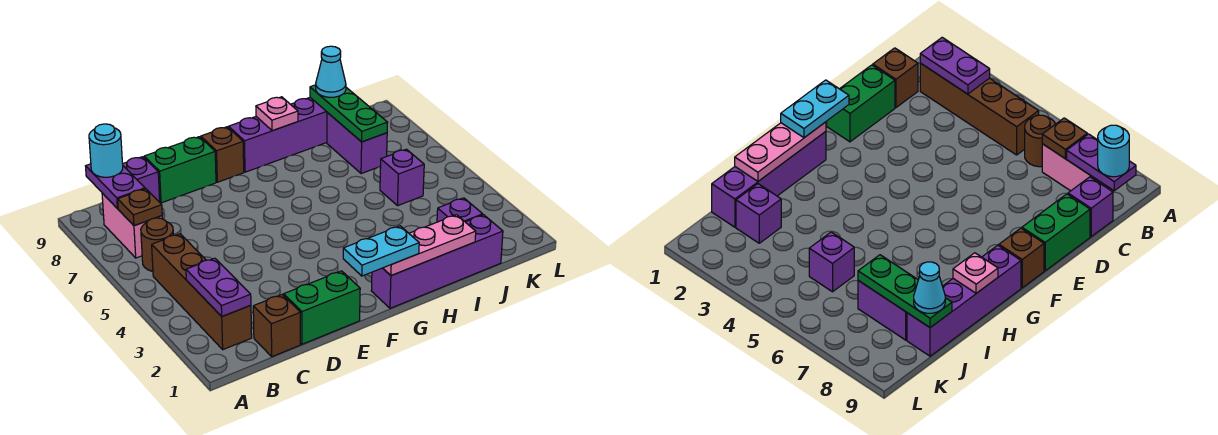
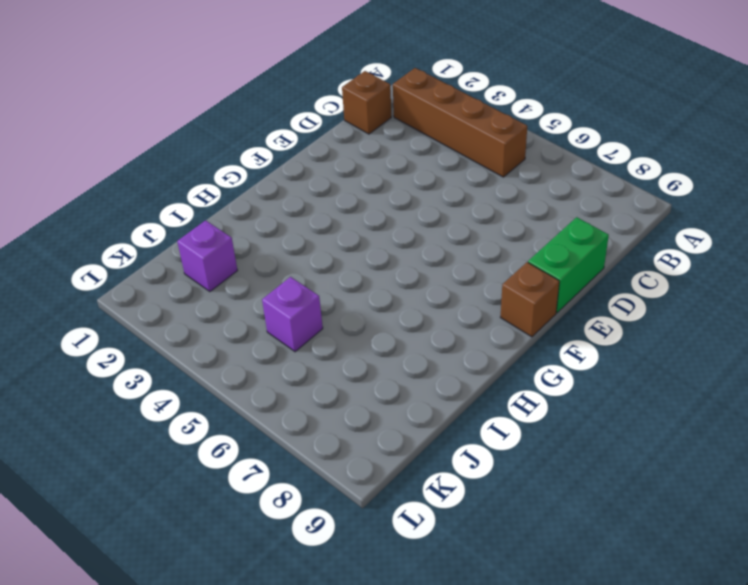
none -> brown round brick B6 level 1
none -> pink brick B7:B8 level 1
none -> purple brick C9 level 1

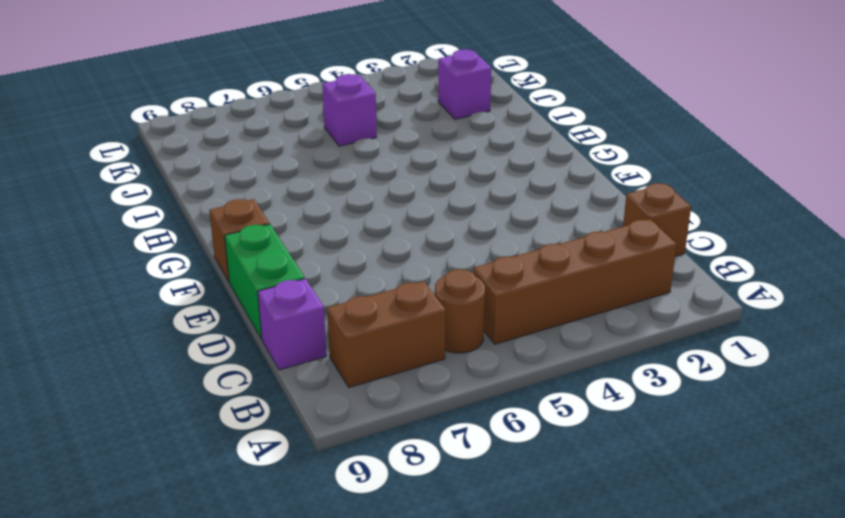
brown brick B7:B8 level 1 -> pink brick B7:B8 level 1
none -> green brick D1:E1 level 1
none -> purple brick G1:J1 level 1
none -> purple brick G9:J9 level 1

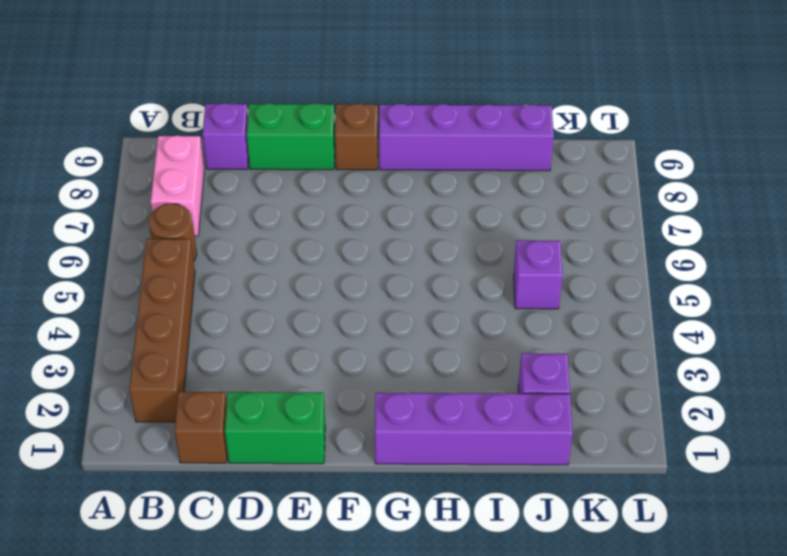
none -> purple brick J7:J8 level 1
none -> purple plate B2:B3 level 2
none -> brown plate B7 level 2

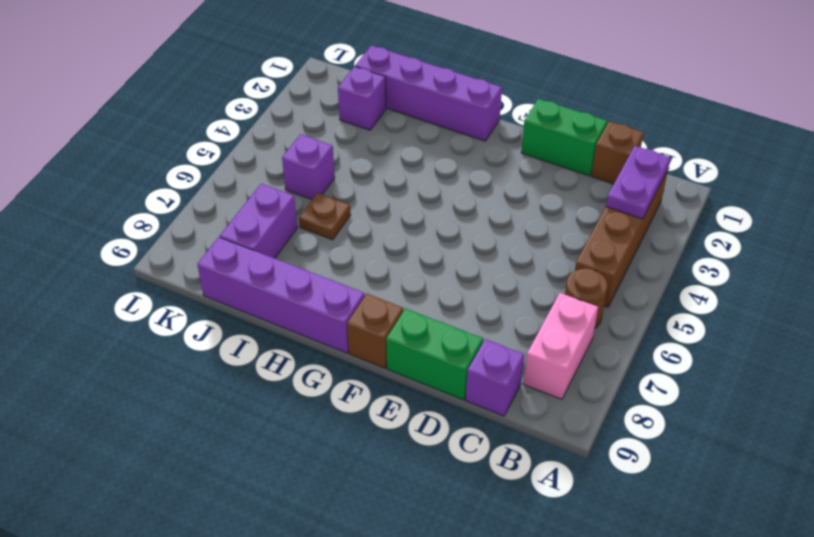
brown plate I6 level 1 -> brown plate B7 level 2
none -> purple plate B8:B9 level 2
none -> pink plate G1:I1 level 2
none -> pink plate H9 level 2

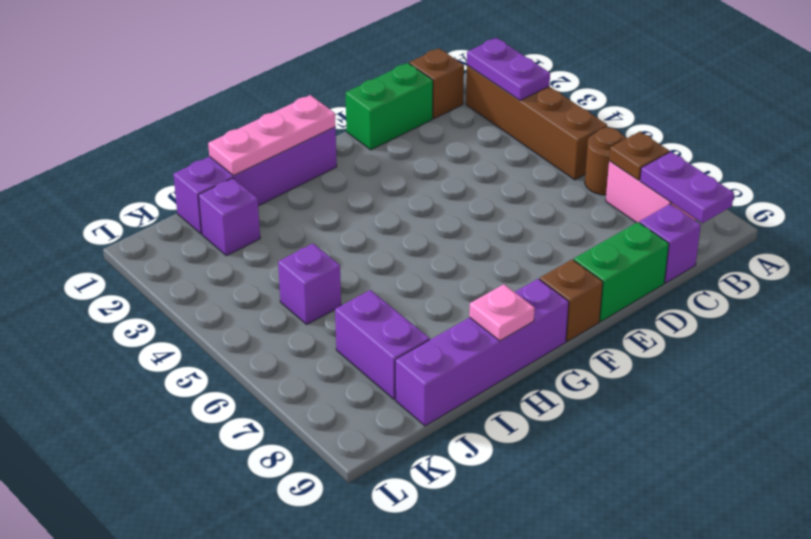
none -> green plate J7:J9 level 2
none -> cyan round brick B9 level 3
none -> cyan plate F1:G1 level 3

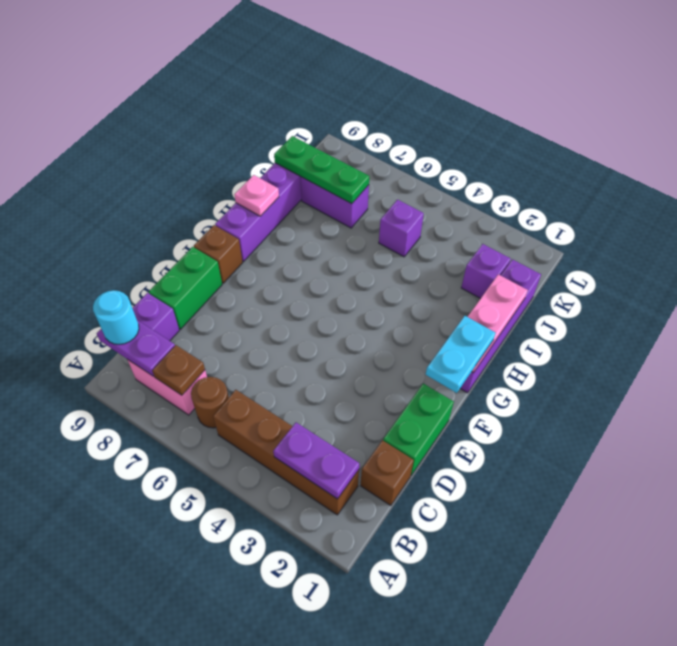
none -> cyan cone J9 level 3

